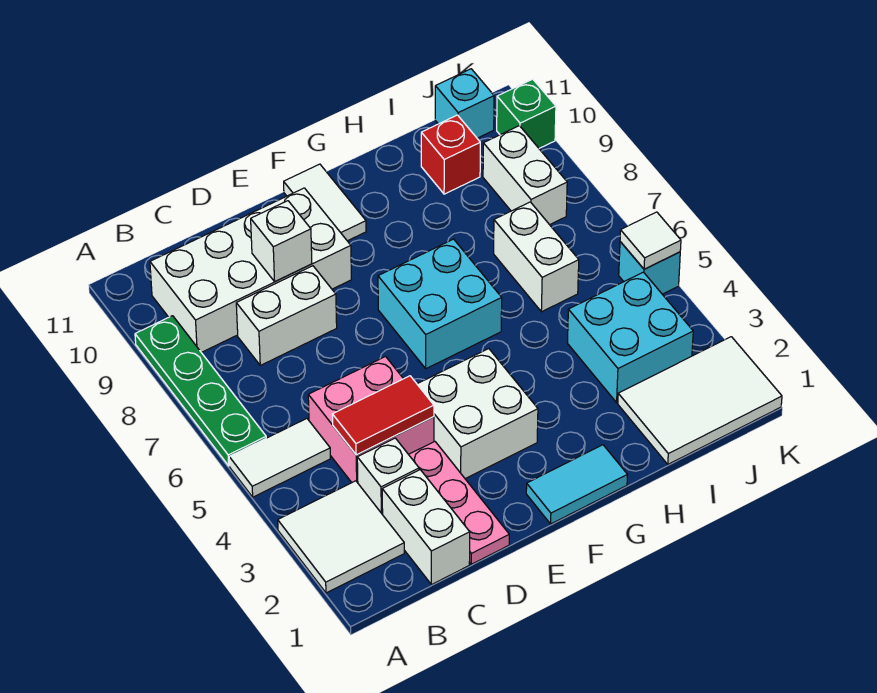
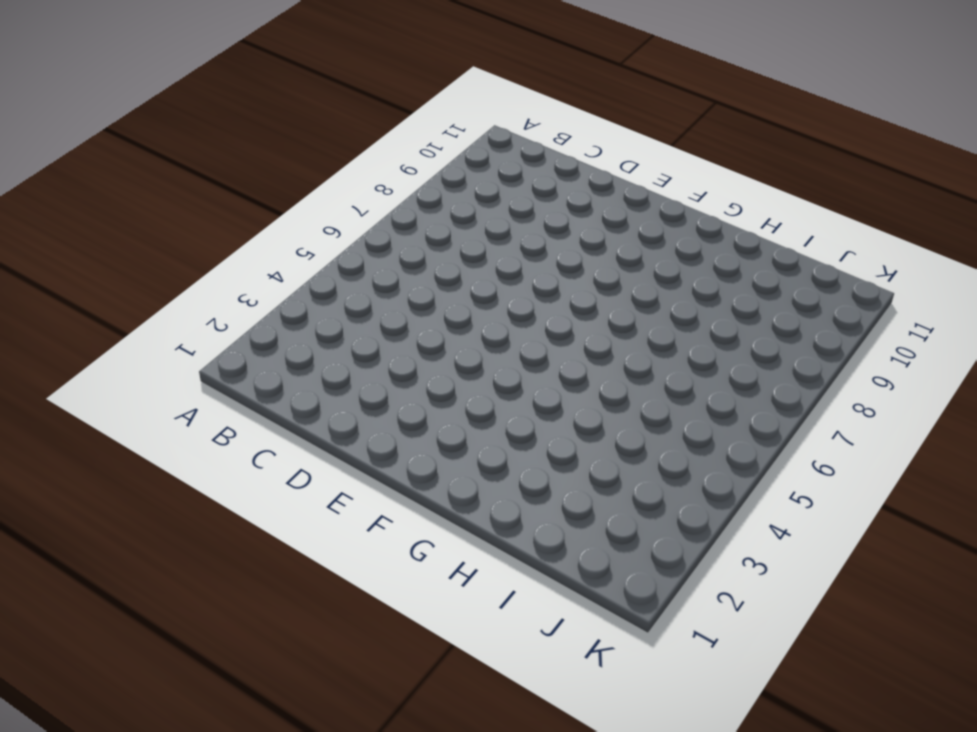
none -> white tile A2:B3 level 1
none -> white tile A5:B5 level 1
none -> green plate A6:A9 level 1

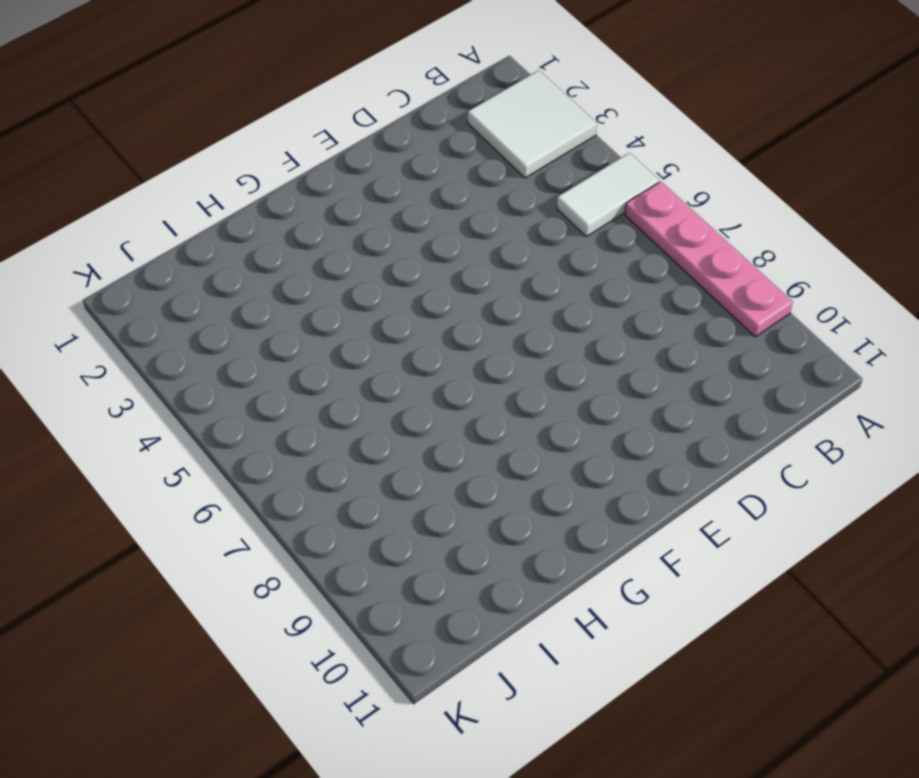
pink plate A6:A9 level 1 -> green plate A6:A9 level 1
none -> white brick B9:E10 level 1
none -> white brick C1:C2 level 1
none -> white brick C3 level 1

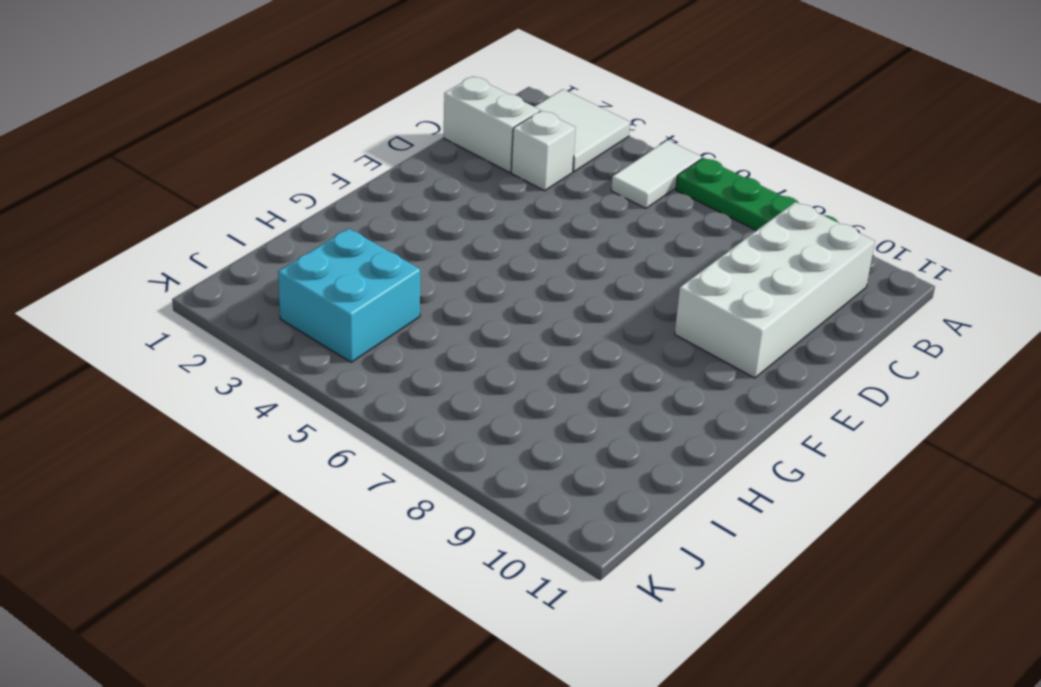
none -> pink brick C4:D5 level 1
none -> white brick C8:D8 level 1
none -> pink plate D1:D3 level 1

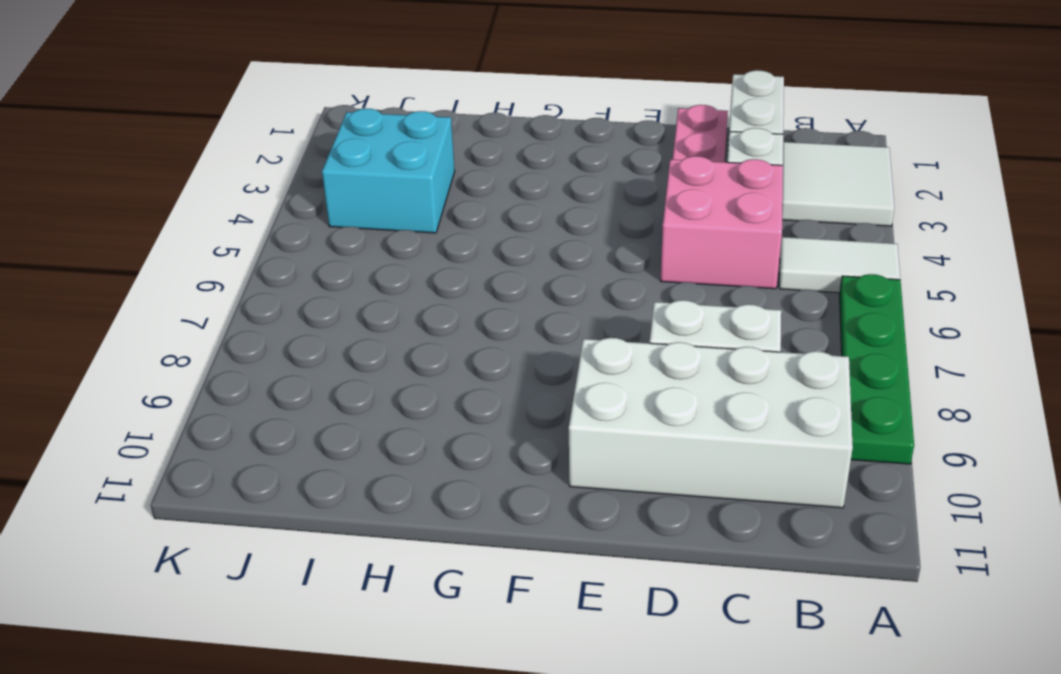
none -> white brick E3:F4 level 1
none -> cyan tile F1:G1 level 1
none -> cyan brick F6:G7 level 1

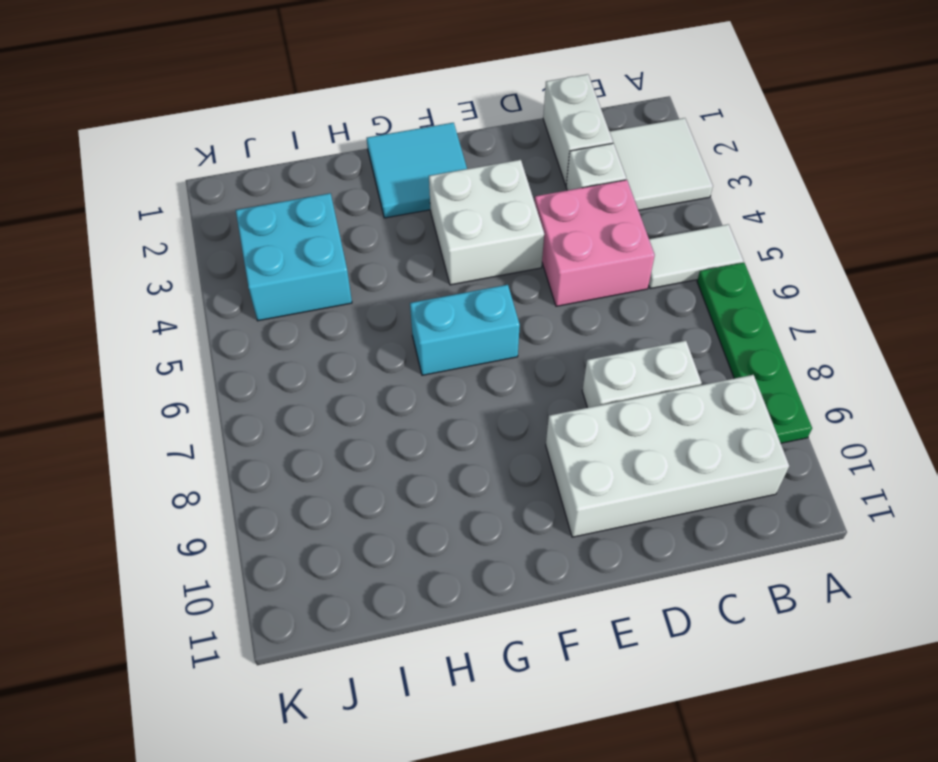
cyan tile F1:G2 level 1 -> cyan tile F1:G1 level 1
cyan brick F6:G6 level 1 -> cyan brick F6:G7 level 1
none -> pink plate D1:D3 level 1
none -> white tile F10:F11 level 1
none -> white tile I1:K2 level 1

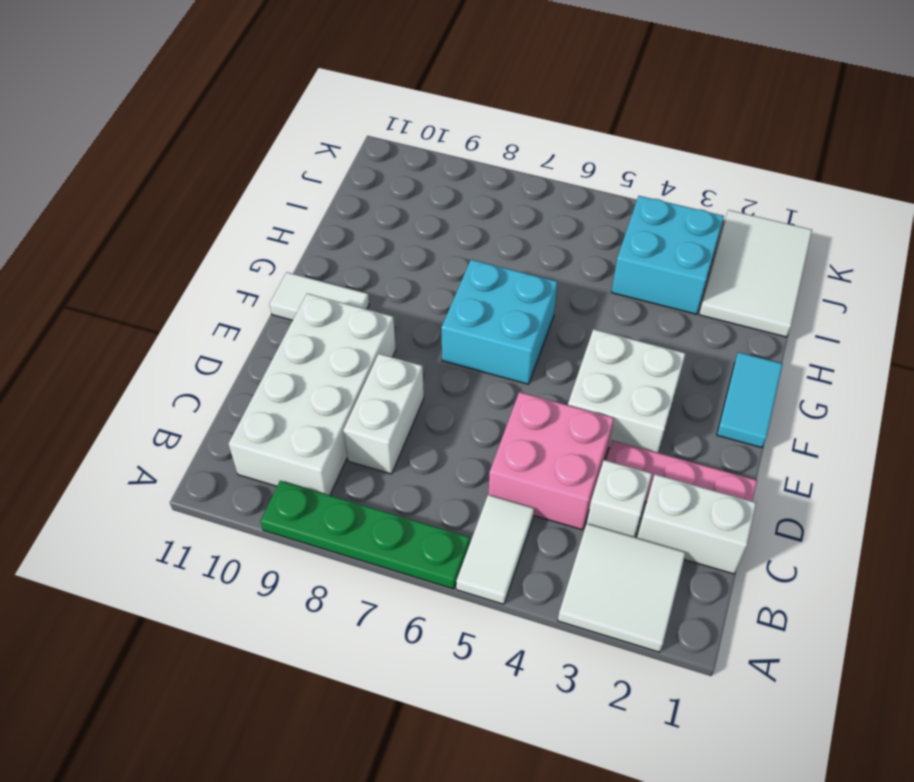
none -> white brick I6:I7 level 1
none -> red brick I10 level 1
none -> white brick J8:J9 level 1

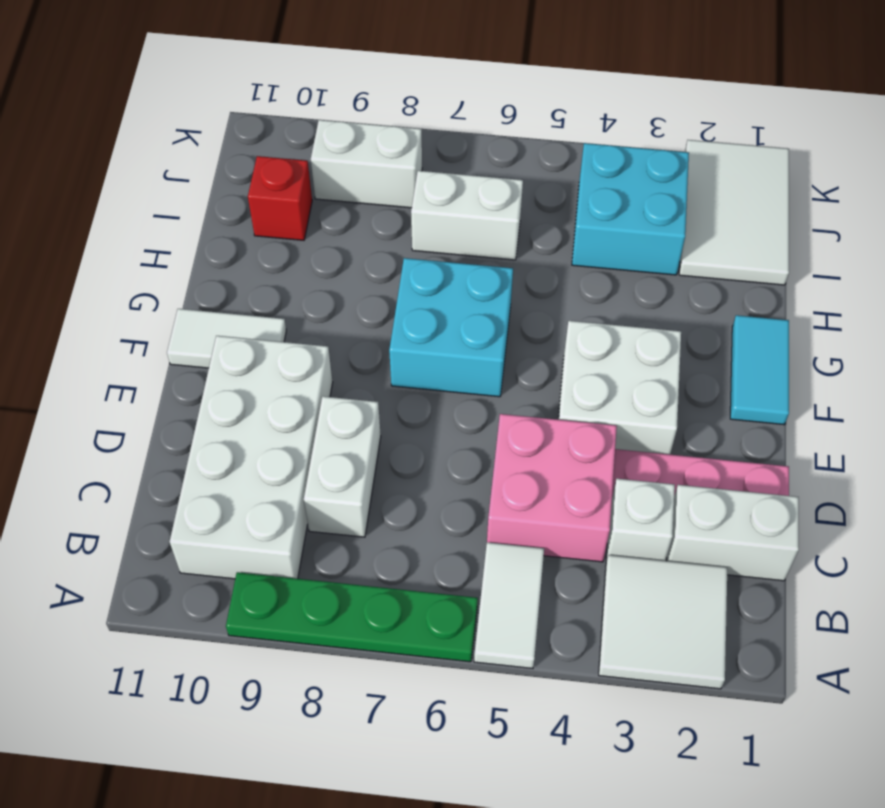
none -> cyan brick J11 level 1
none -> cyan brick K5 level 1
none -> green brick K10 level 1

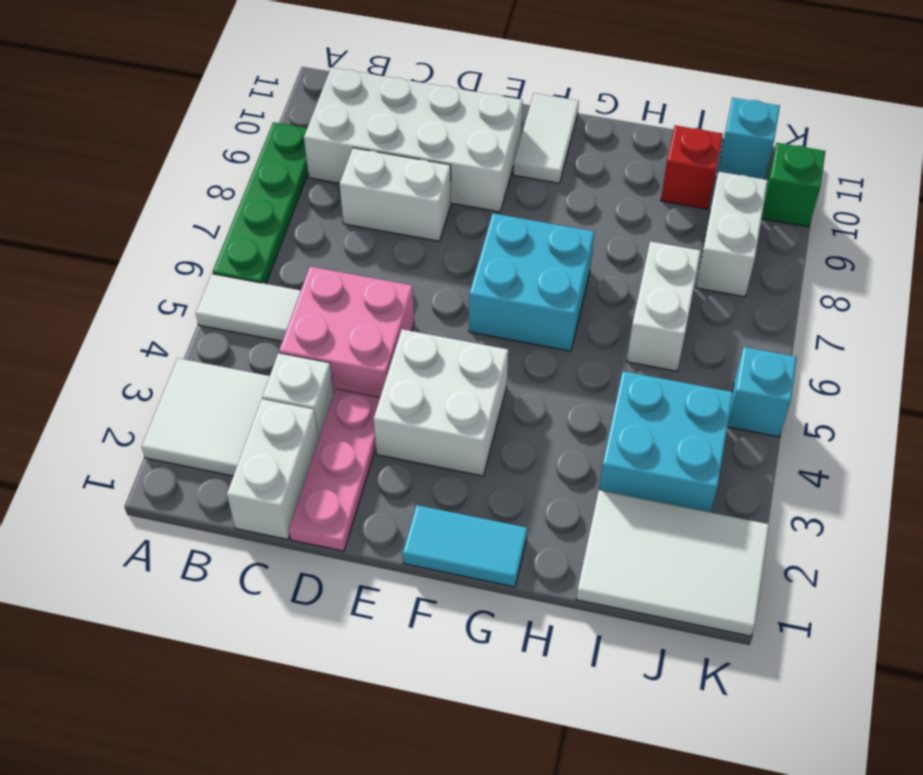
none -> red tile C4:D4 level 2
none -> white brick D9 level 2
none -> white tile K5 level 2

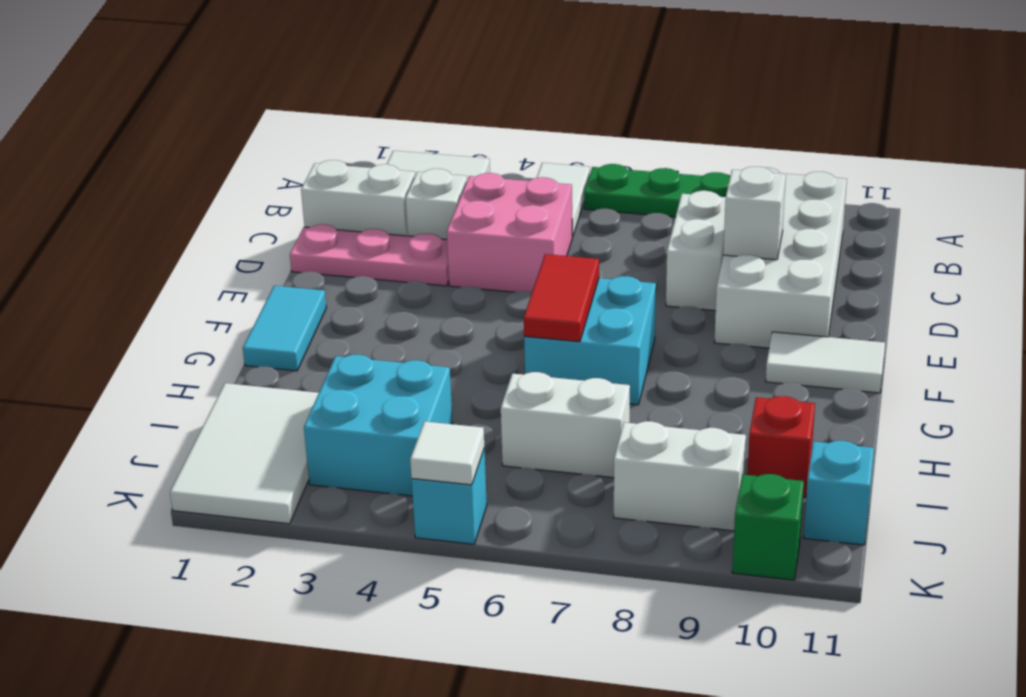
red tile F6:G6 level 2 -> red tile C4:D4 level 2
none -> white brick E3:F4 level 1

